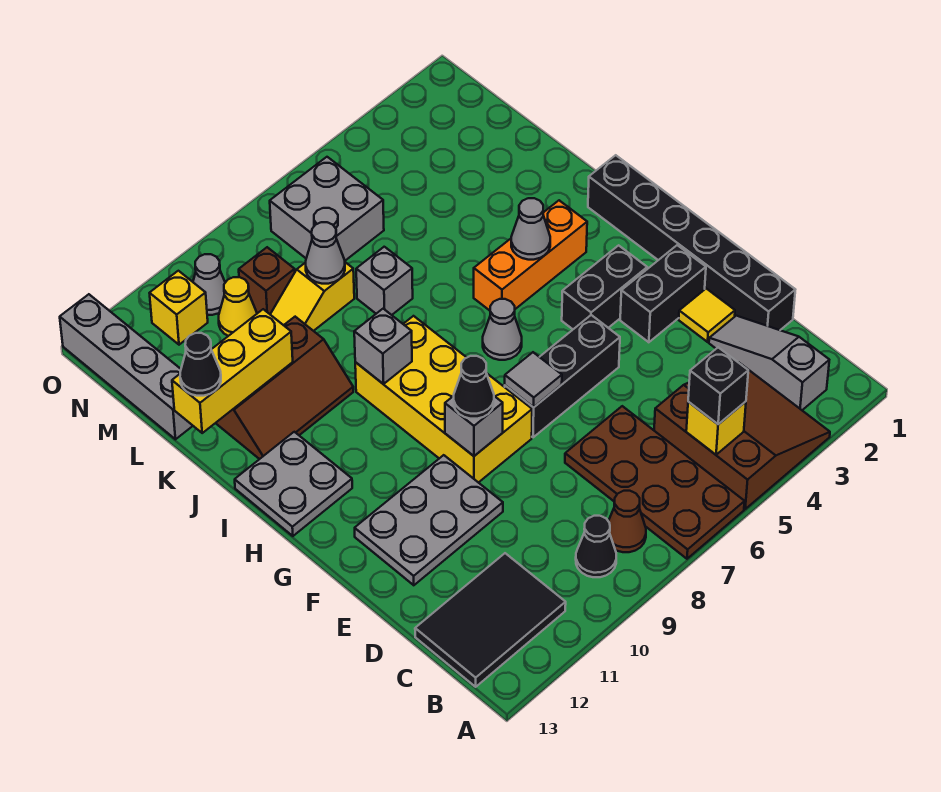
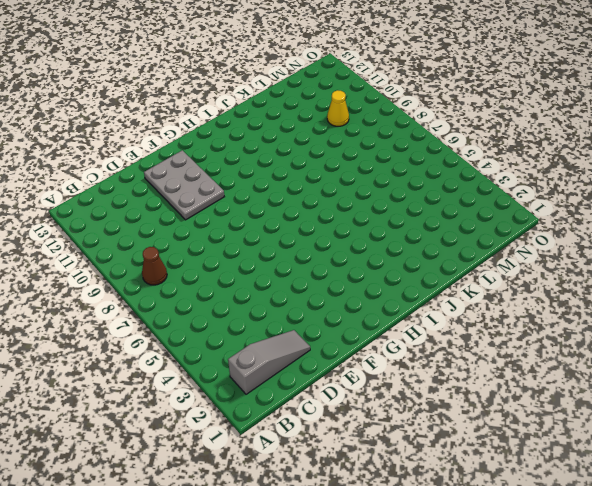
none -> brown slope A3:C5 level 1 top 5
none -> brown plate A6:D7 level 1
none -> black cone B9 level 1
none -> black tile B11:C13 level 1

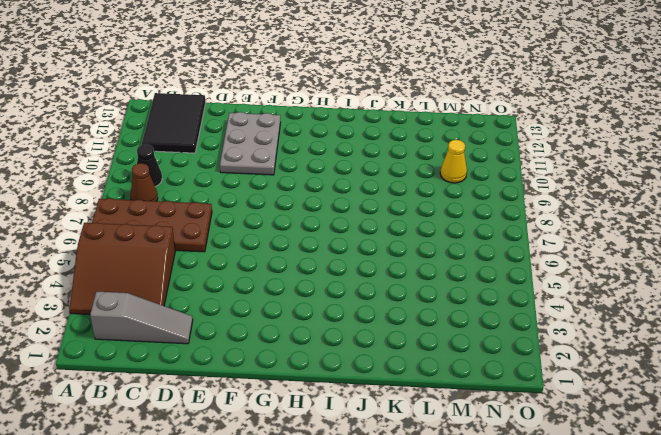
none -> black brick D1:I1 level 1
none -> yellow tile E2 level 1
none -> black brick F2:F3 level 1
none -> black brick F5:F7 level 1

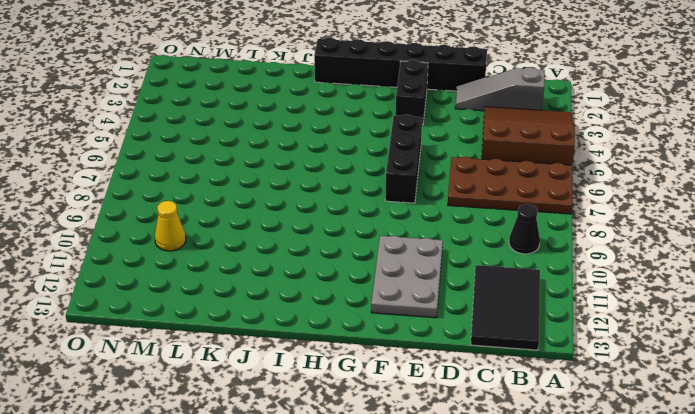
none -> brown cone B8 level 1
none -> yellow tile E2 level 1
none -> yellow brick F8:I9 level 1
none -> black brick G3:G4 level 1

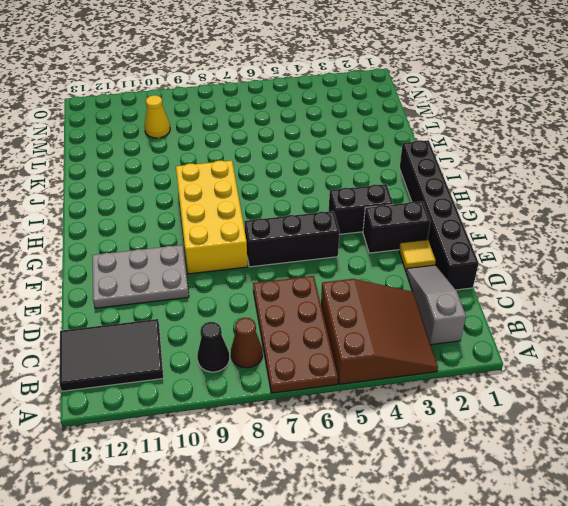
none -> grey cone H6 level 1
none -> grey plate H12:I13 level 1
none -> orange brick I3:I5 level 1
none -> brown slope J10:K12 level 1 top K

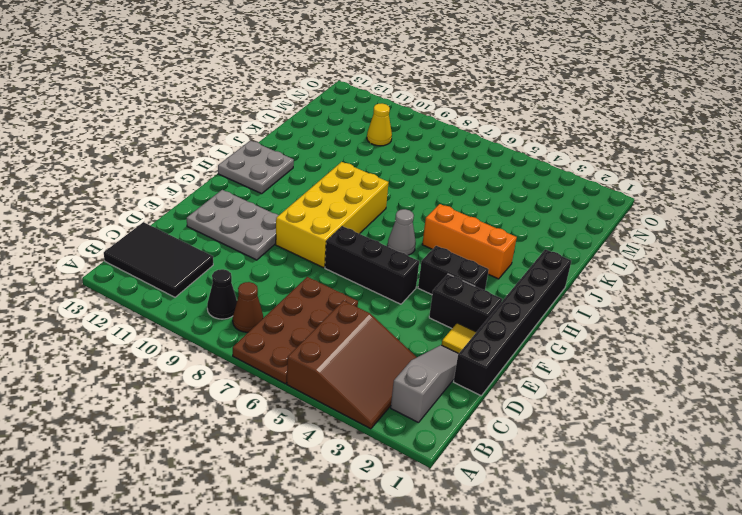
none -> brown slope J10:K12 level 1 top K
none -> grey brick K7 level 1
none -> yellow slope L8:L9 level 1 top 8
none -> grey brick L13:O13 level 1

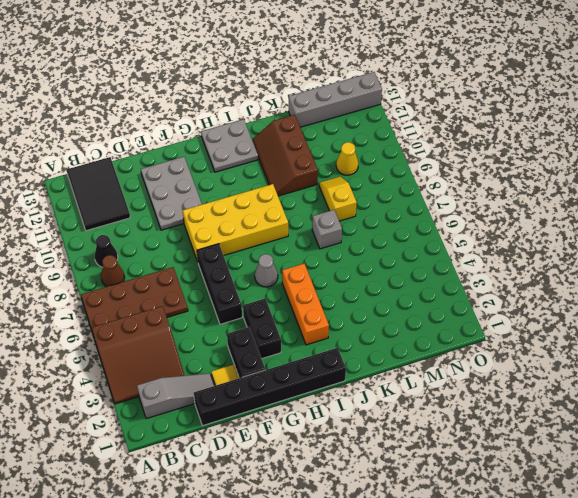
none -> grey brick M6:N7 level 1
none -> brown brick M9 level 1
none -> grey cone N10 level 1
none -> yellow brick N11 level 1

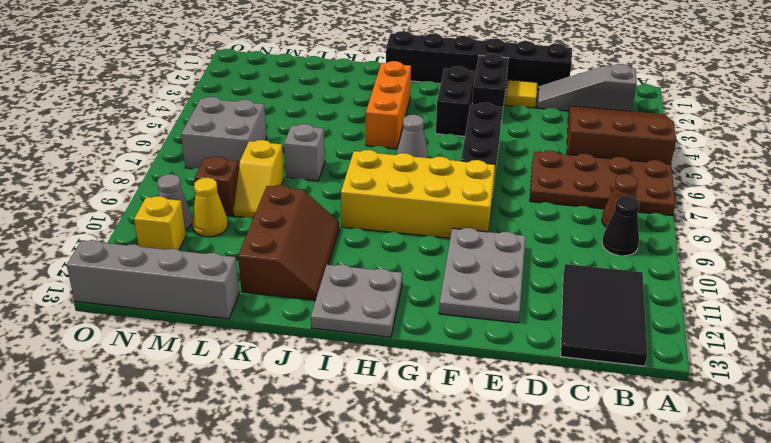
none -> yellow brick B5 level 2
none -> grey tile F7 level 2
none -> grey brick F9 level 2
none -> grey cone I4 level 2

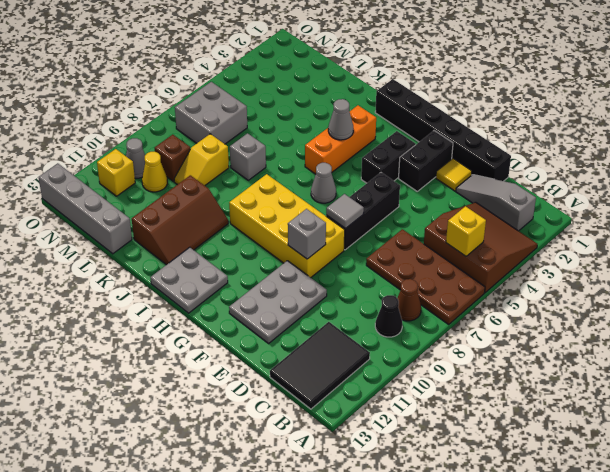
none -> grey brick I9 level 2
none -> yellow brick K11:K13 level 2
none -> grey cone L8 level 2
none -> black brick B5 level 3

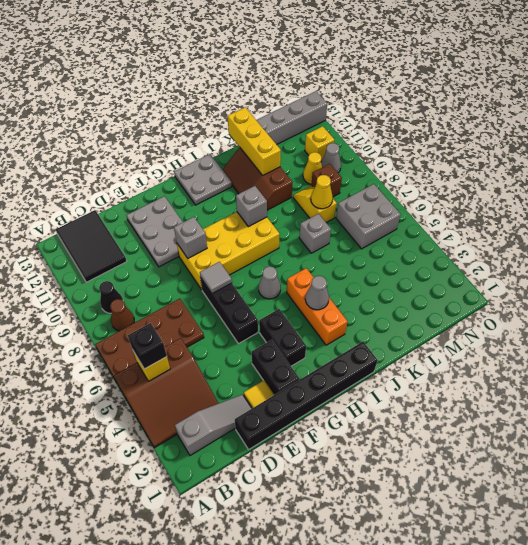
yellow cone L8 level 2 -> grey cone L8 level 2
none -> black cone F9 level 3
none -> black cone K13 level 3

